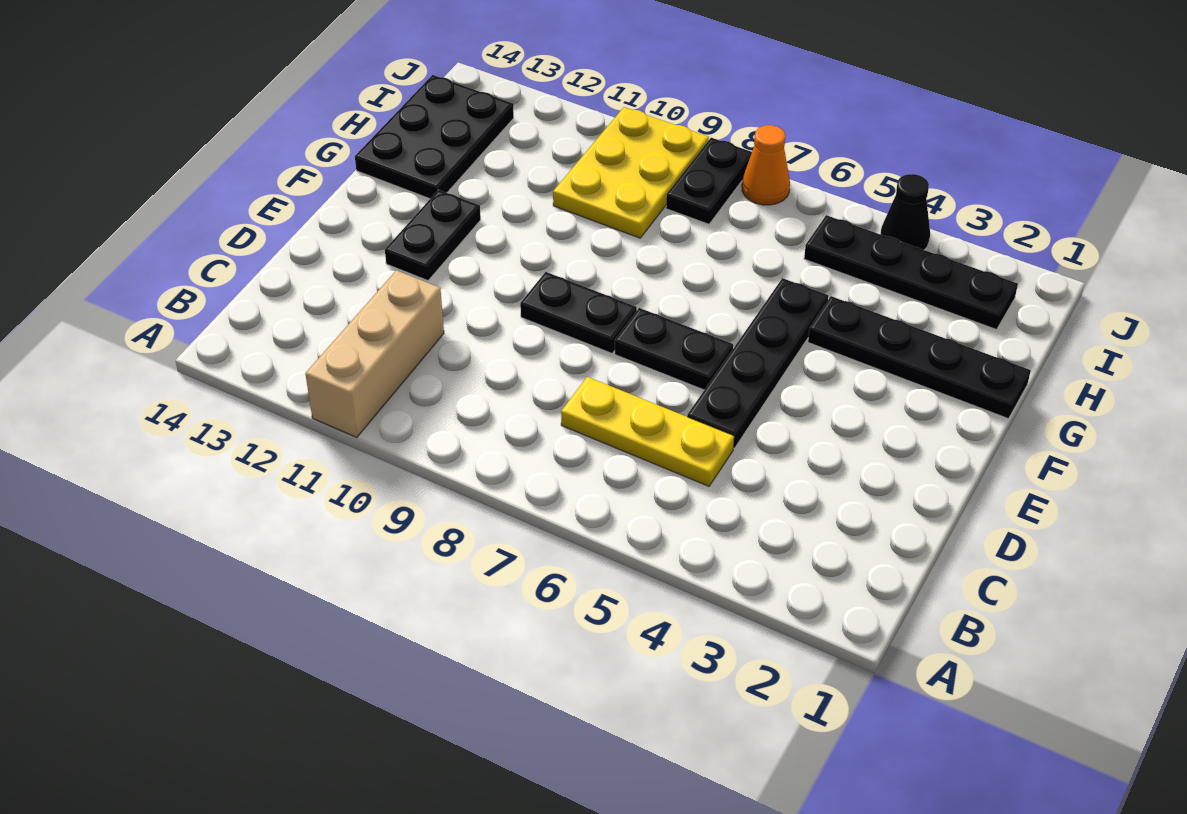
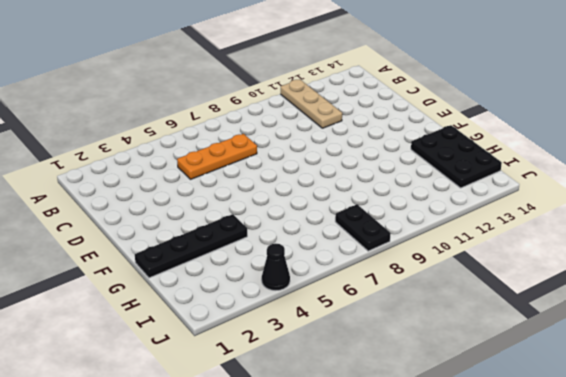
tan plate A11:C11 level 1 -> tan brick A11:C11 level 1
orange plate C5:C7 level 1 -> yellow plate C5:C7 level 1
none -> black plate D5:G5 level 1
none -> black plate E6:E7 level 1
none -> black plate E8:E9 level 1

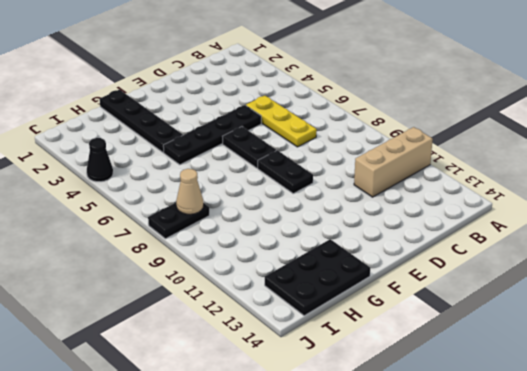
tan cone I8 level 2 -> none
none -> black plate E12:F12 level 1
none -> yellow plate H9:J10 level 1
none -> black plate I2:I5 level 1

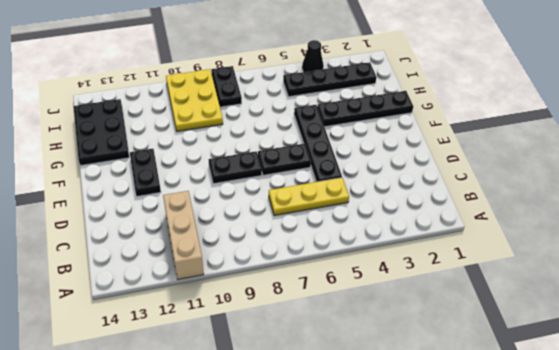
none -> orange cone J7 level 1

